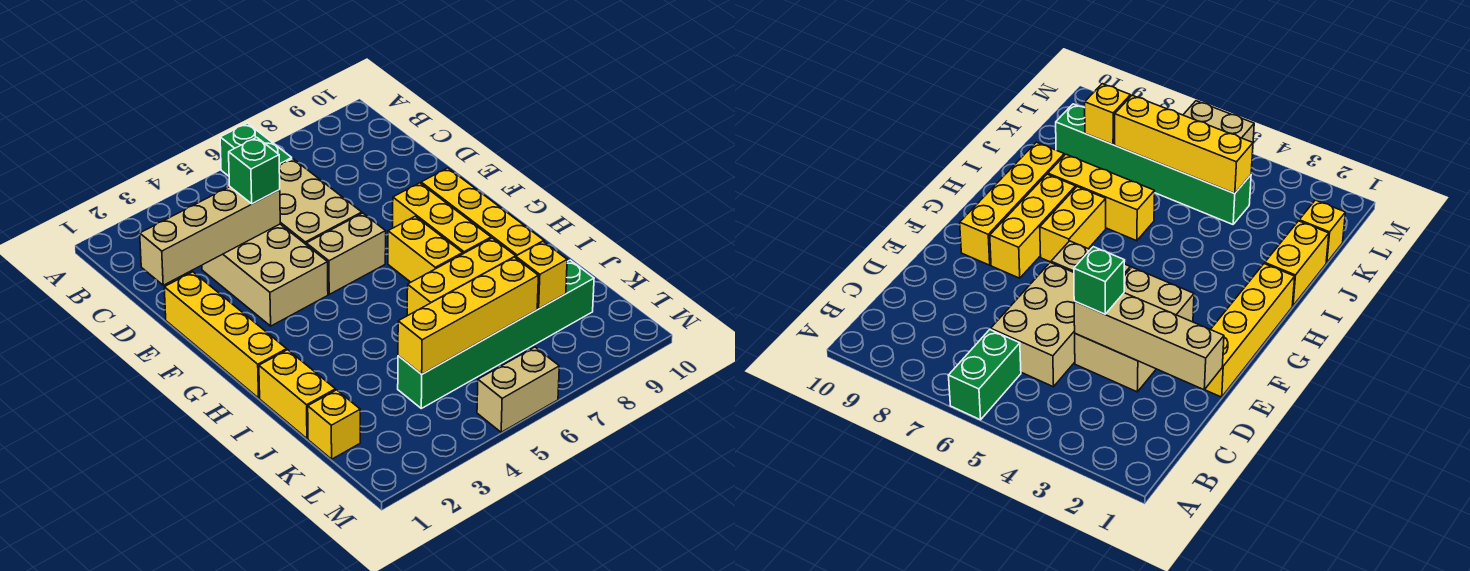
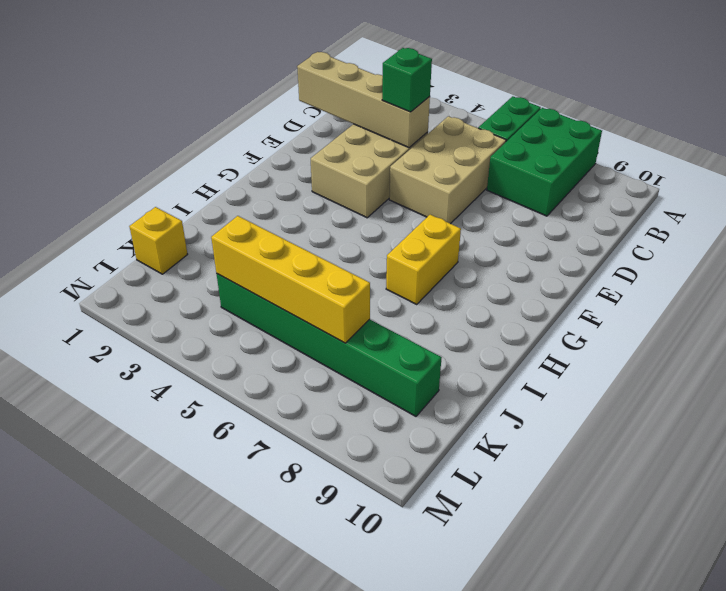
green brick A7:C8 level 1 -> none
none -> yellow brick E1:H1 level 1
none -> tan brick F5:F6 level 1
none -> yellow brick F8:H8 level 1

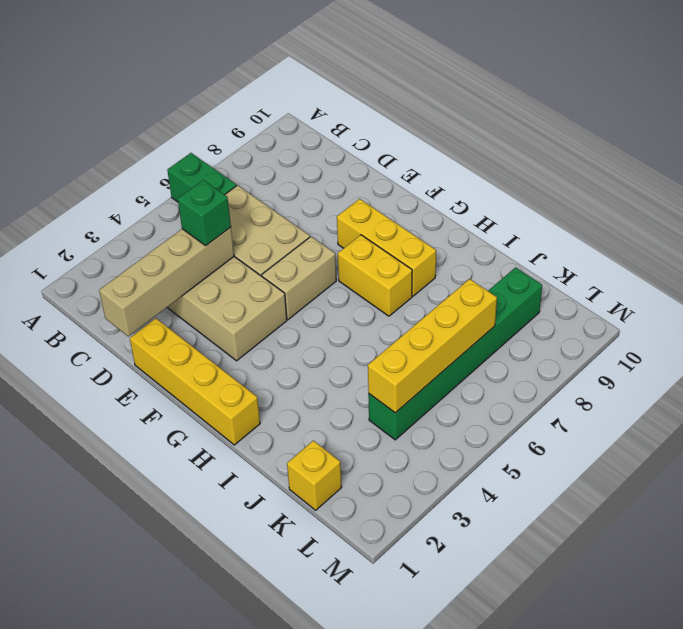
none -> yellow brick F9:I9 level 1
none -> yellow brick I1:J1 level 1
none -> yellow brick I6:I8 level 1

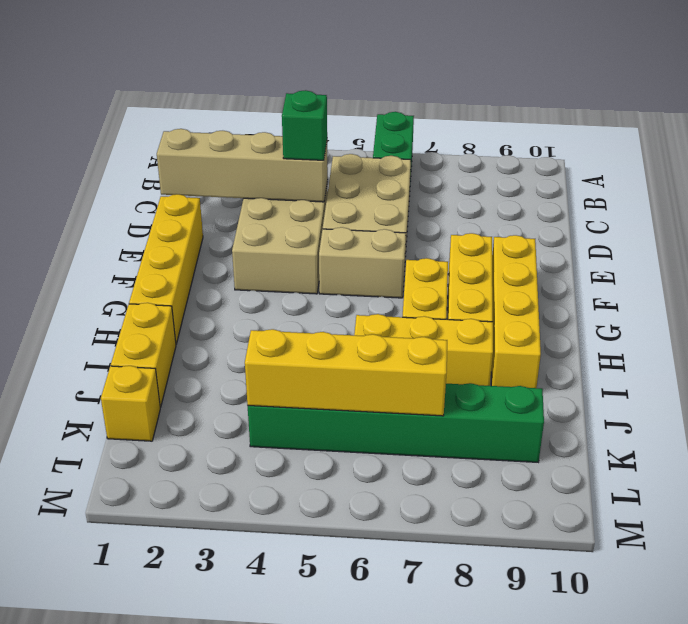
none -> tan brick M5:M6 level 1
none -> yellow brick K8 level 2

